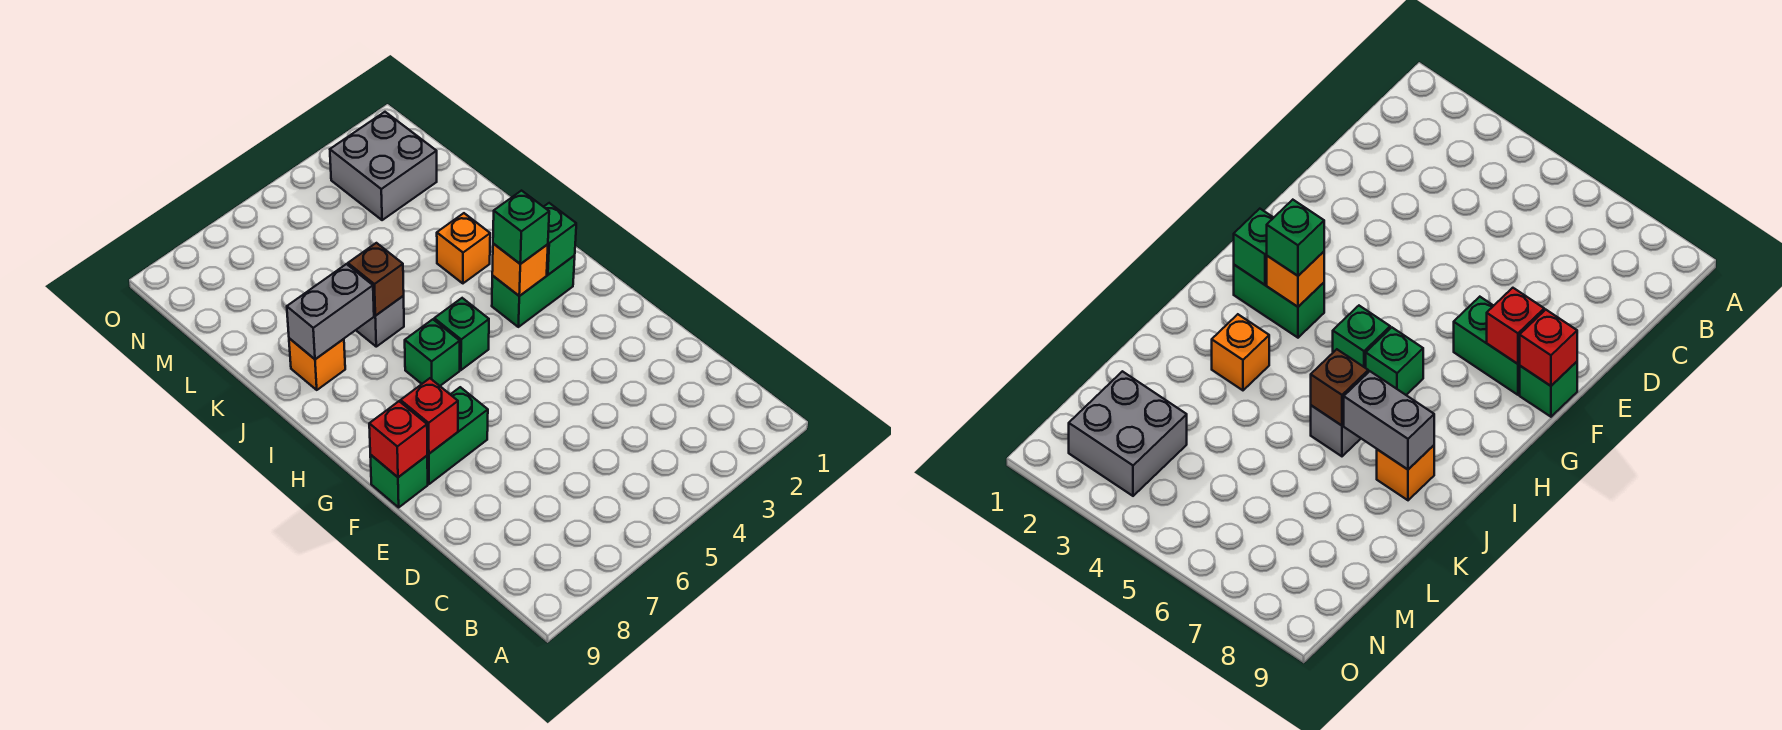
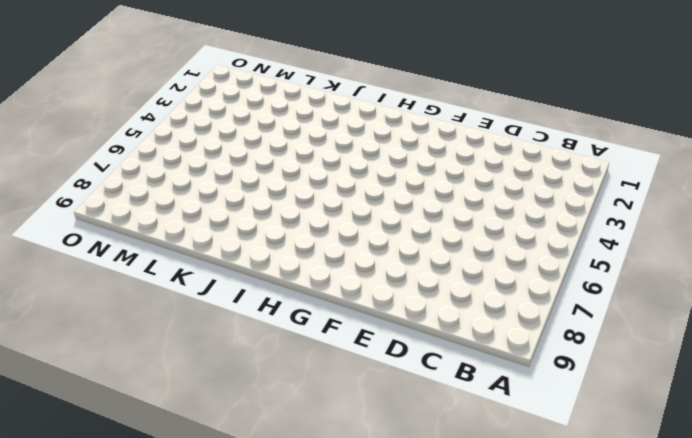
none -> green brick F7:F8 level 1
none -> green brick F9 level 1
none -> green brick H2:H3 level 1

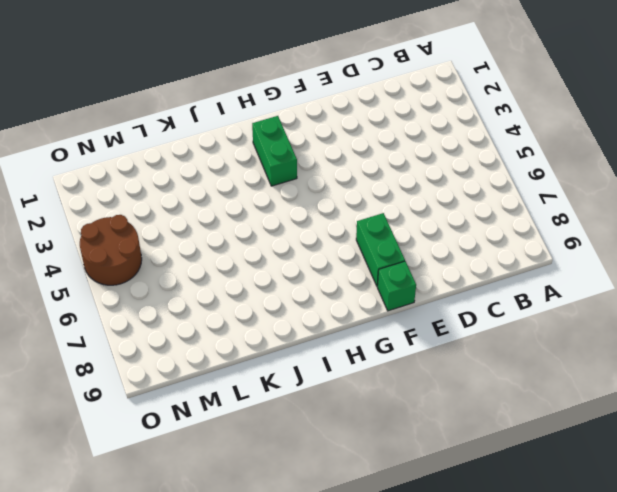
brown round brick N4:O5 level 1 -> none
none -> green brick H5 level 1
none -> green brick H6 level 1
none -> orange brick J3 level 1

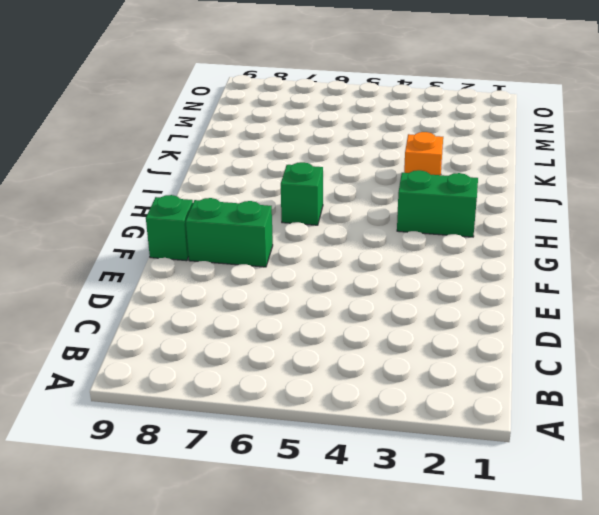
none -> green brick H5 level 1
none -> grey brick J6 level 1
none -> orange brick J8 level 1

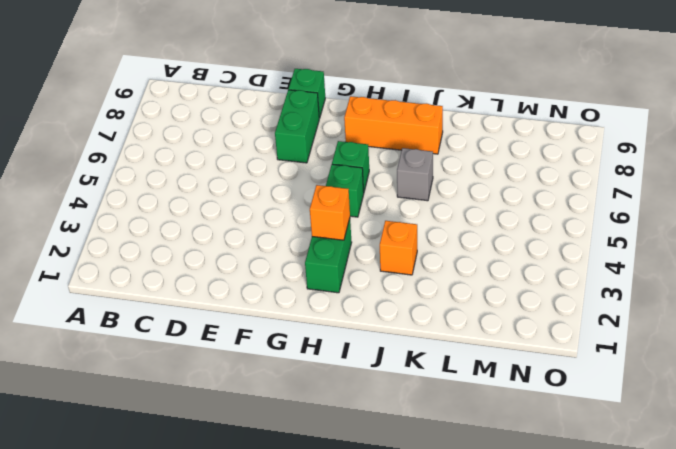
orange brick H8:J8 level 1 -> orange brick J8 level 1
none -> grey brick M2:N3 level 1
none -> red brick F8 level 2
none -> red brick F9 level 2

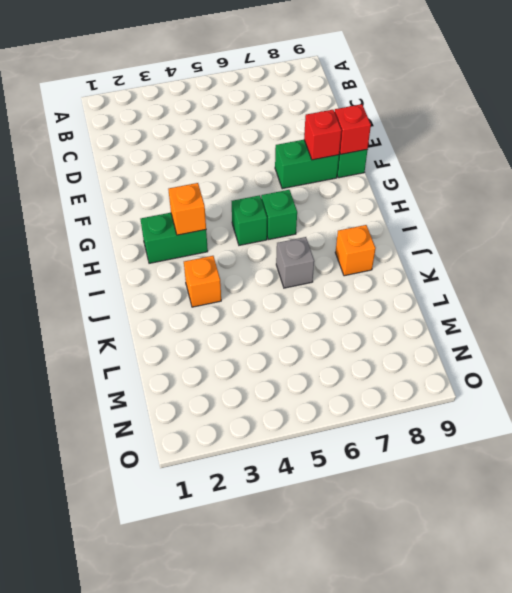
none -> grey brick M2:N3 level 1
none -> green brick H2 level 2
none -> brown brick J6 level 2

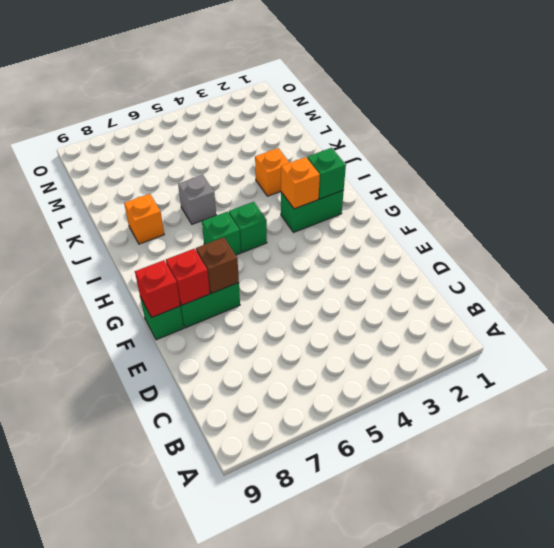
brown brick F7 level 2 -> brown brick J6 level 2
none -> grey brick M2:N3 level 1
none -> grey brick J7:J8 level 2
none -> green brick H3 level 3

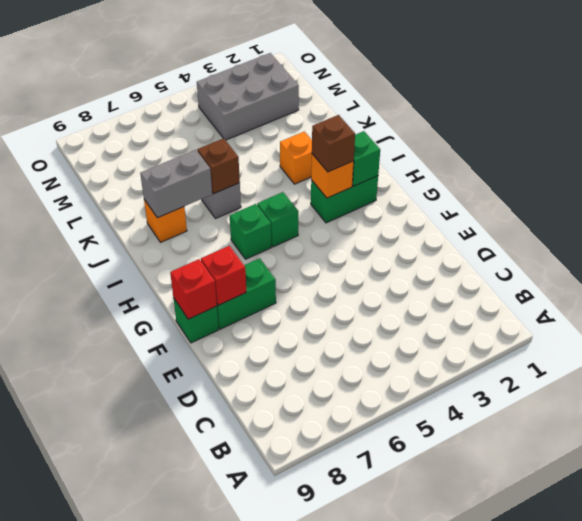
brown brick H3 level 3 -> green brick H3 level 3
grey brick M2:N4 level 1 -> grey brick M2:N3 level 1

